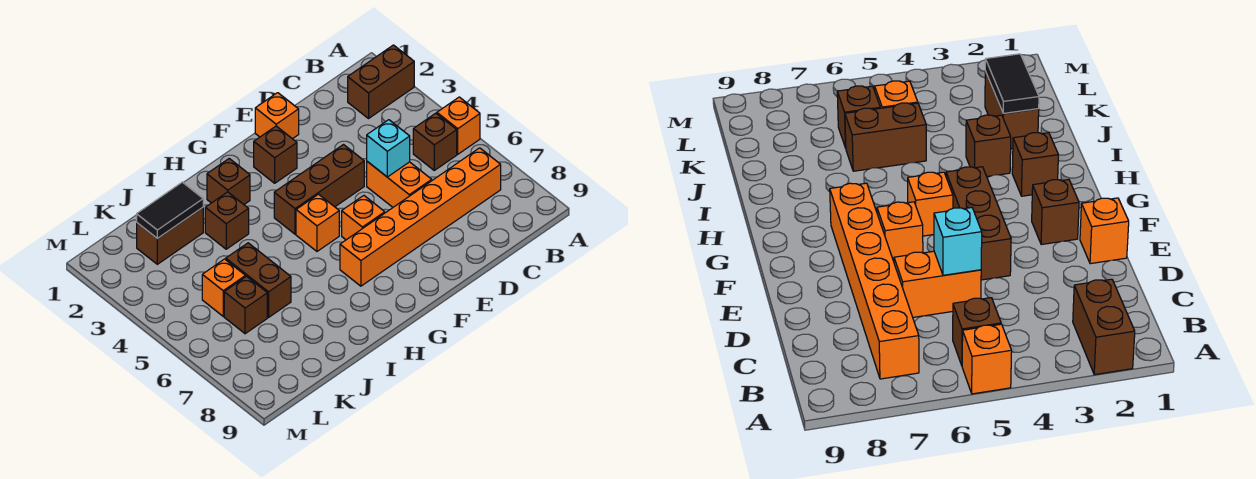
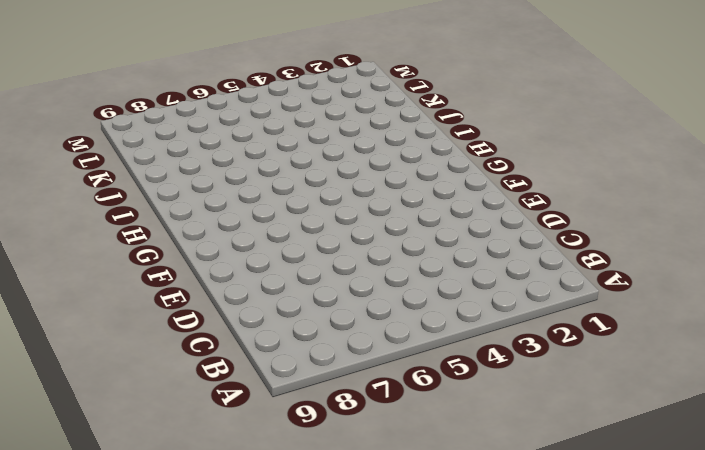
none -> brown brick A2:B2 level 1
none -> orange brick A5 level 1
none -> brown brick B5 level 1

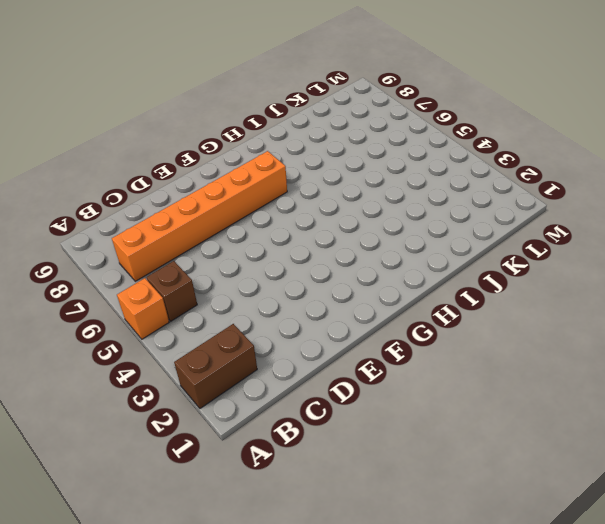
none -> orange brick D5:D6 level 1
none -> orange brick E1 level 1
none -> brown brick E4:G4 level 1

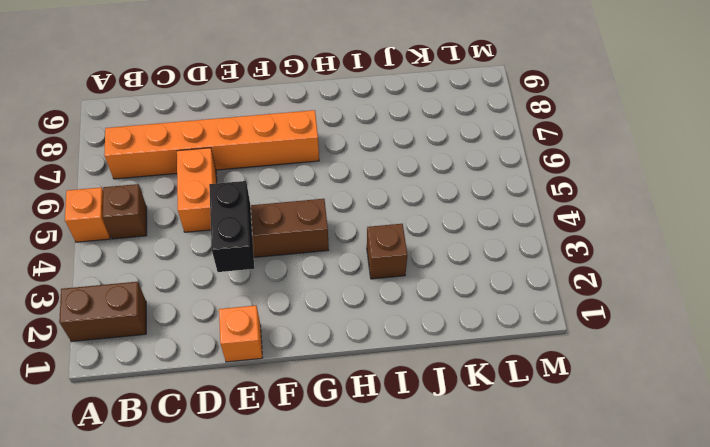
black brick E3:E4 level 2 -> none
none -> brown brick F2 level 1
none -> orange brick F6 level 1
none -> orange brick G5 level 1

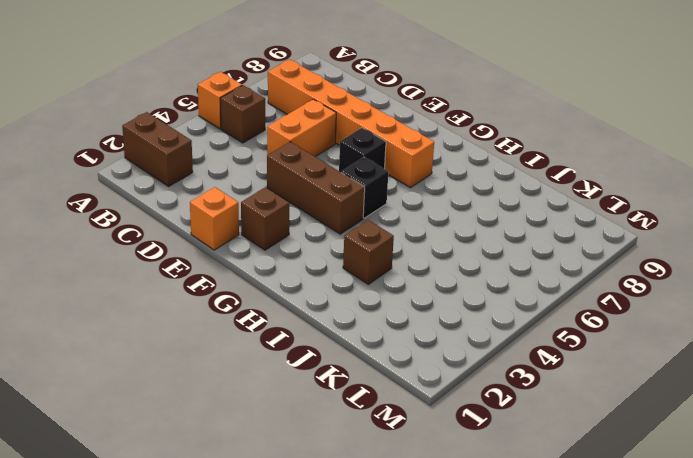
black brick F6 level 1 -> orange brick F6 level 1
black brick G5 level 1 -> orange brick G5 level 1
none -> brown brick H2 level 1
none -> brown brick J2:K2 level 1
none -> brown brick J5:J6 level 1

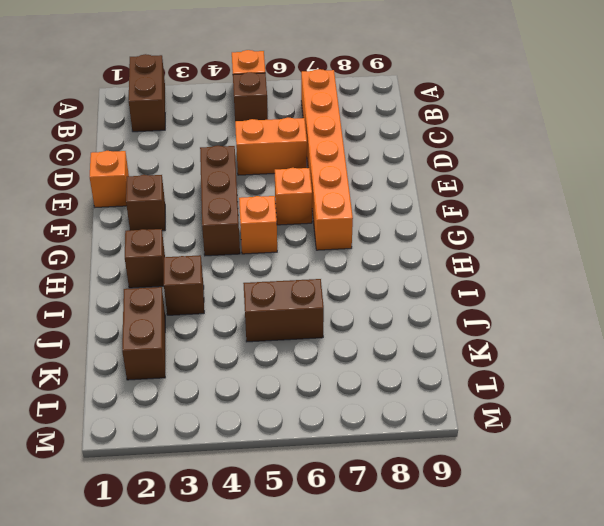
none -> orange brick K5 level 1
none -> brown brick K6 level 1
none -> cyan brick D5 level 2

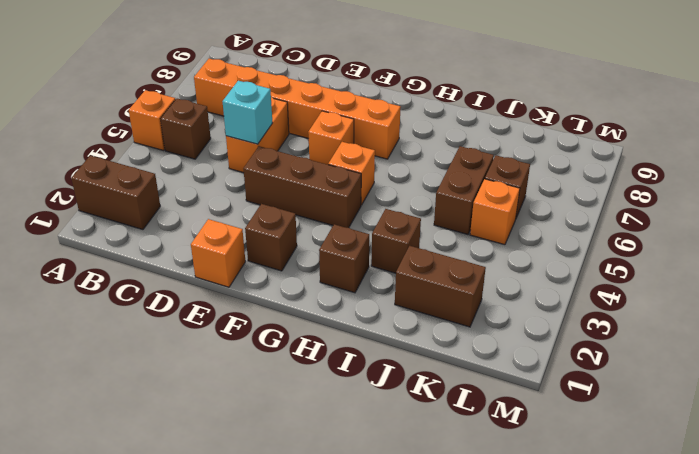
none -> black tile J2:K2 level 2

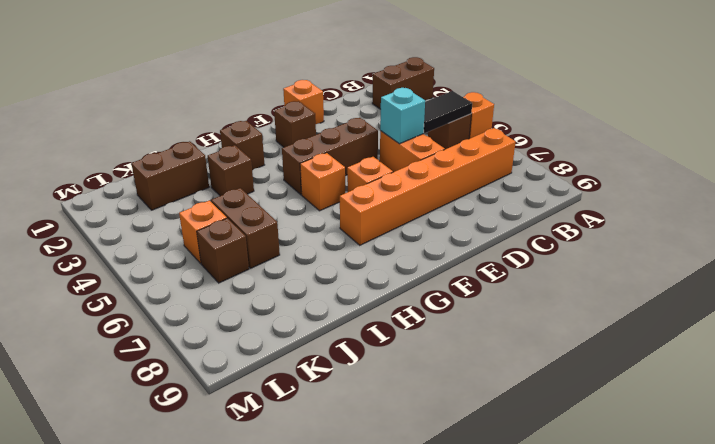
black tile B5:C5 level 2 -> black tile J2:K2 level 2

